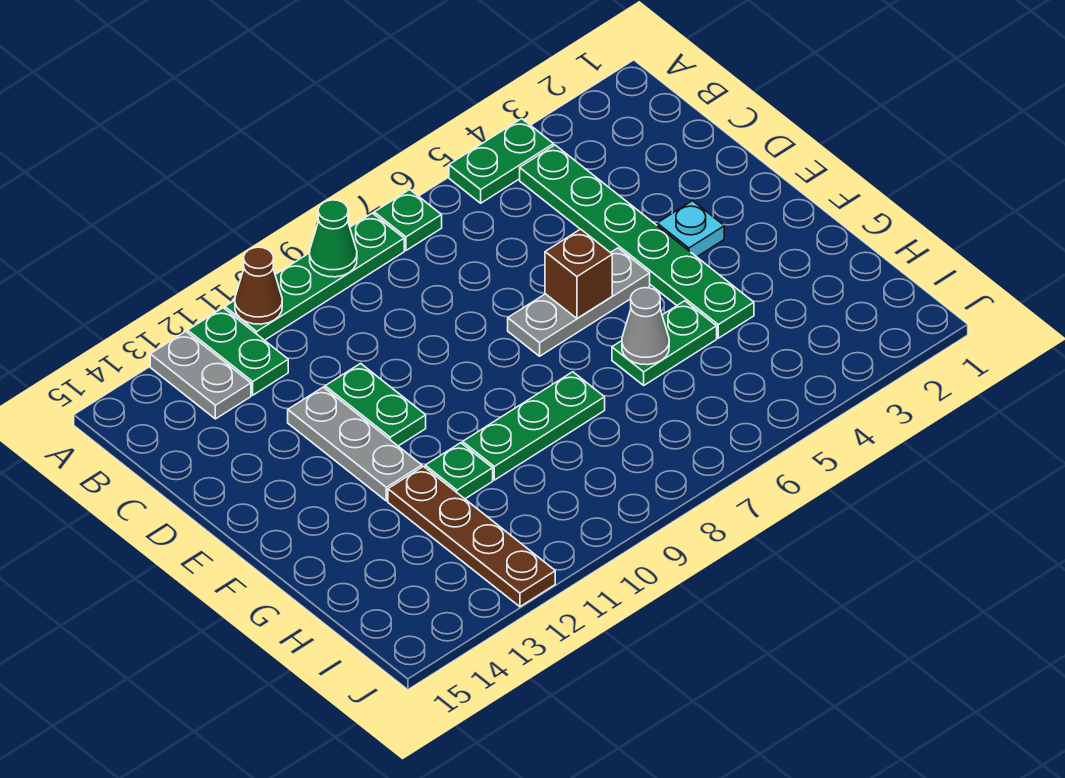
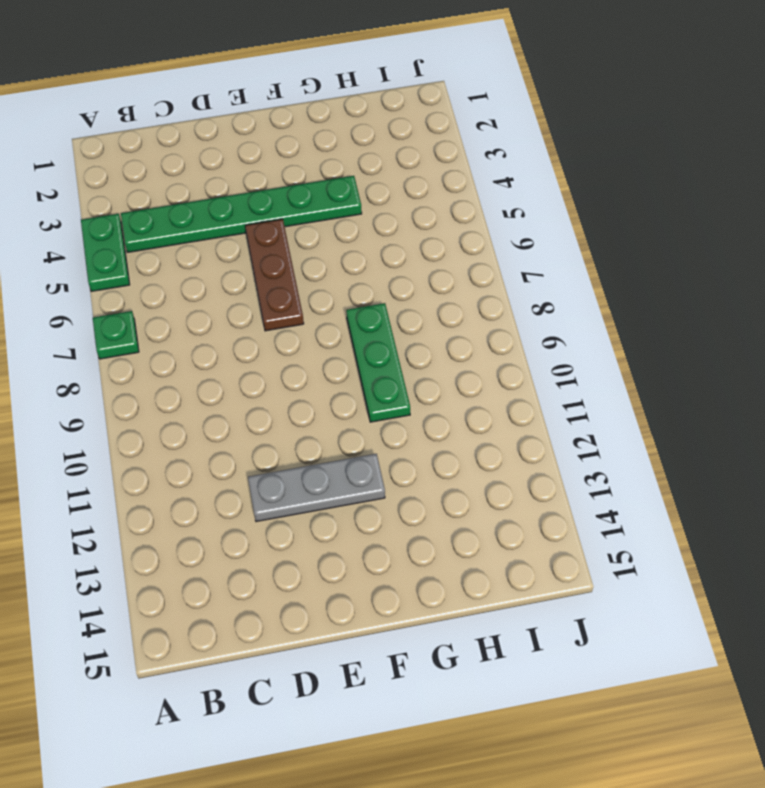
brown plate E5:E7 level 1 -> grey plate E5:E7 level 1
none -> green plate A8:A11 level 1
none -> green plate A12:B12 level 1
none -> grey plate A13:B13 level 1

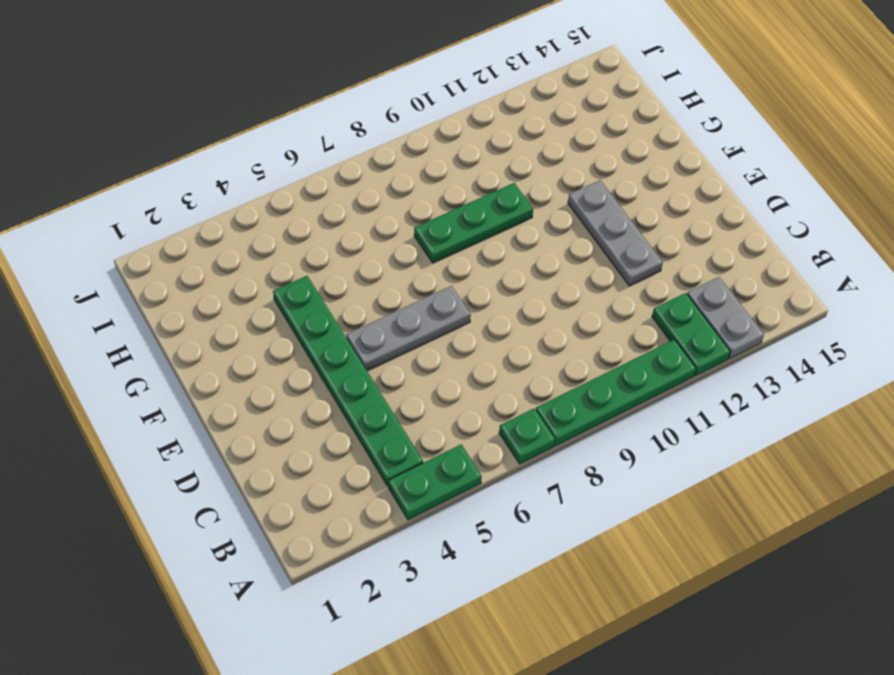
none -> green plate D11:E11 level 1
none -> cyan plate E3 level 1
none -> green plate G5:G6 level 1

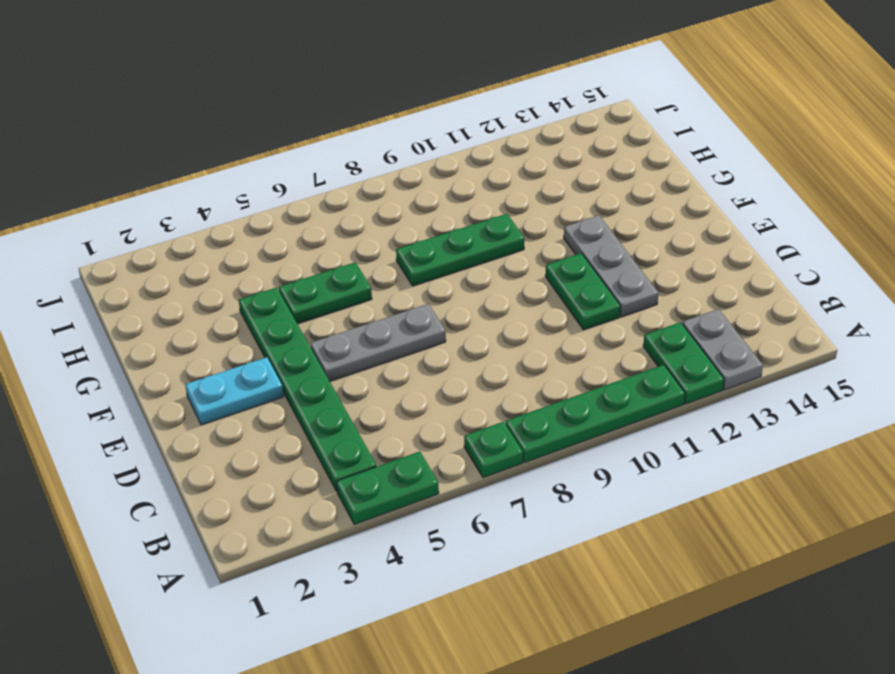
cyan plate E2:E3 level 1 -> cyan plate E3 level 1
none -> green plate G11 level 1
none -> brown plate G12:J12 level 1
none -> green cone A9 level 2

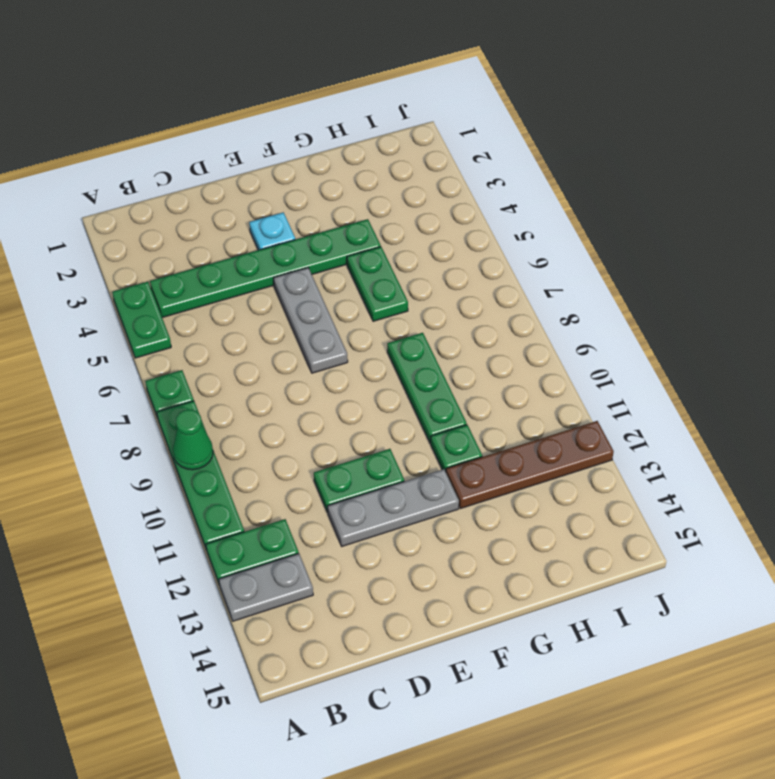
none -> brown cone A11 level 2
none -> brown brick E6 level 2
none -> grey cone G6 level 2

